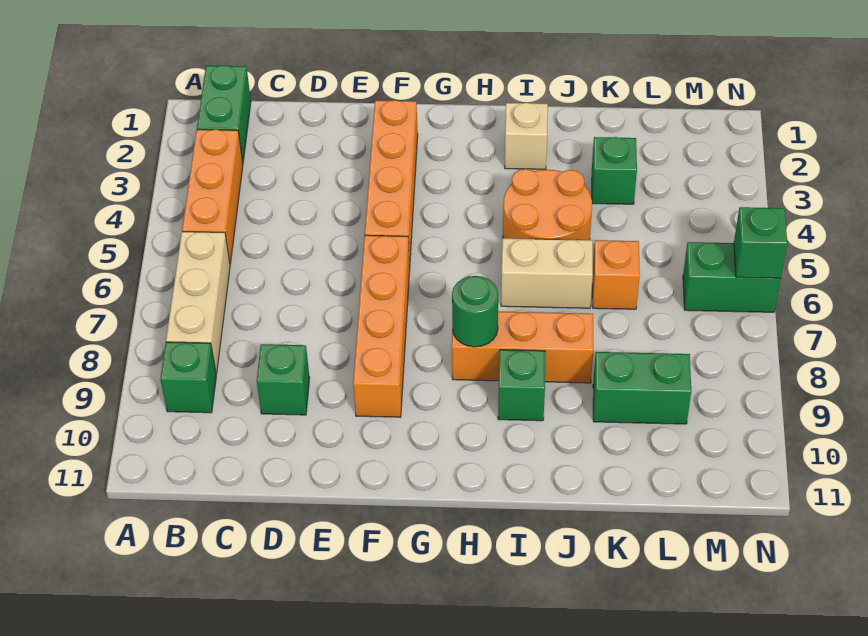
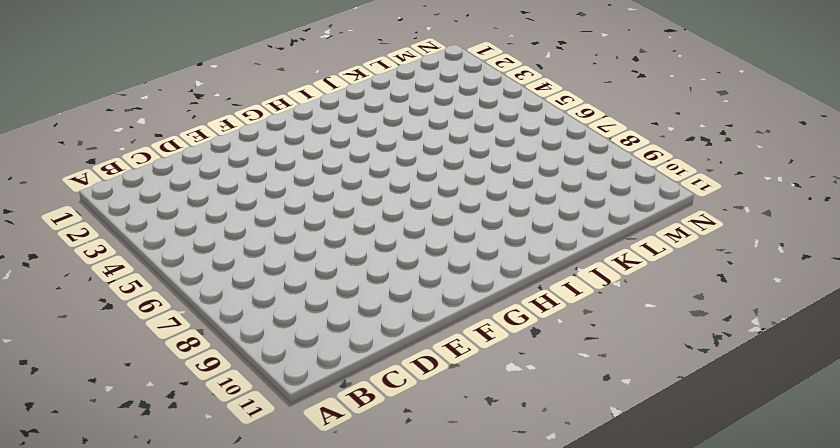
none -> green brick B1:B2 level 1
none -> orange brick B3:B5 level 1
none -> tan brick B6:B8 level 1

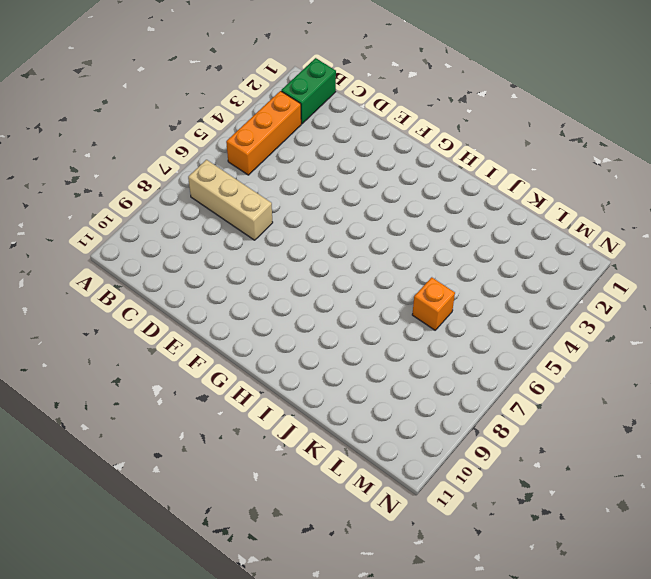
tan brick B7:D7 level 1 -> tan brick B6:B8 level 1
none -> green brick B9 level 1
none -> green brick D9 level 1
none -> orange brick F2:F5 level 1

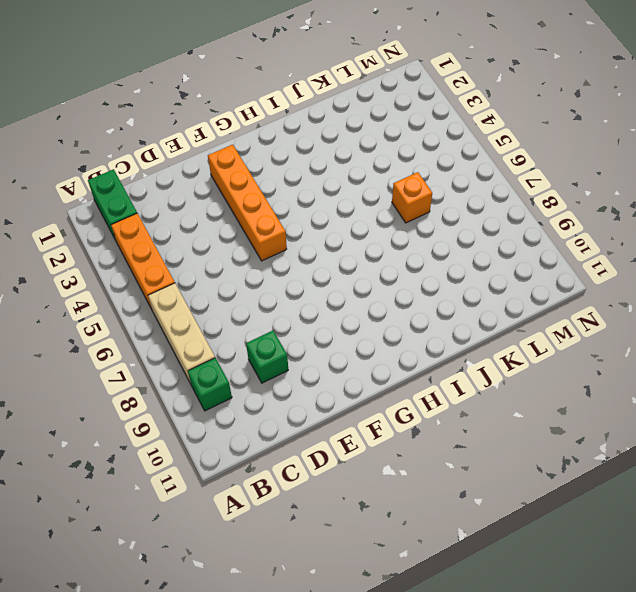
none -> orange brick F6:F9 level 1
none -> orange brick H8:J8 level 1
none -> tan brick I2 level 1

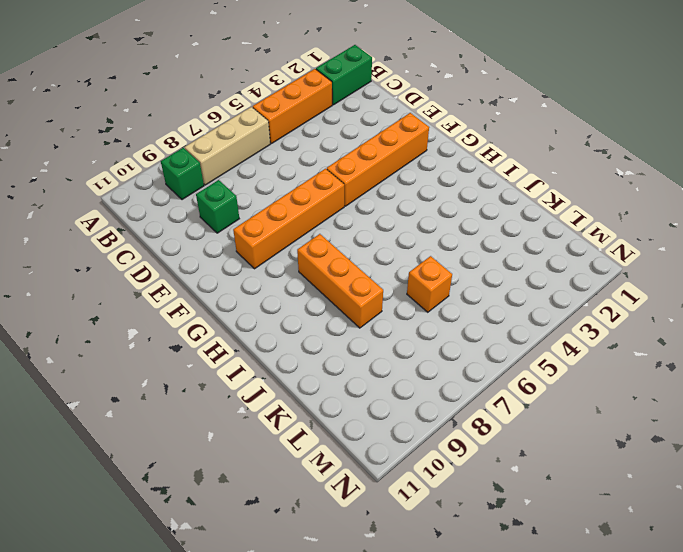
none -> tan brick I2 level 1
none -> orange round brick I4:J5 level 1
none -> tan brick I6:J6 level 1

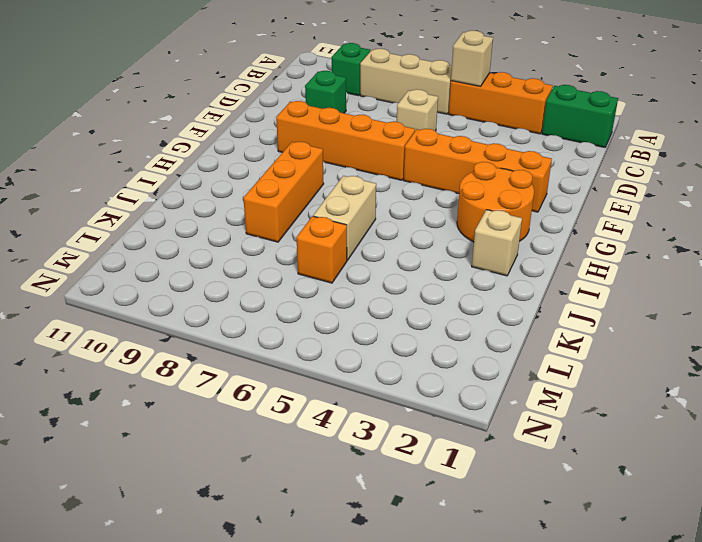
tan brick B5 level 2 -> none
tan brick D6 level 1 -> none
orange round brick G2:H3 level 1 -> orange round brick I4:J5 level 1
none -> green brick I9 level 1
none -> green brick K3 level 1
none -> green brick K9:L9 level 1

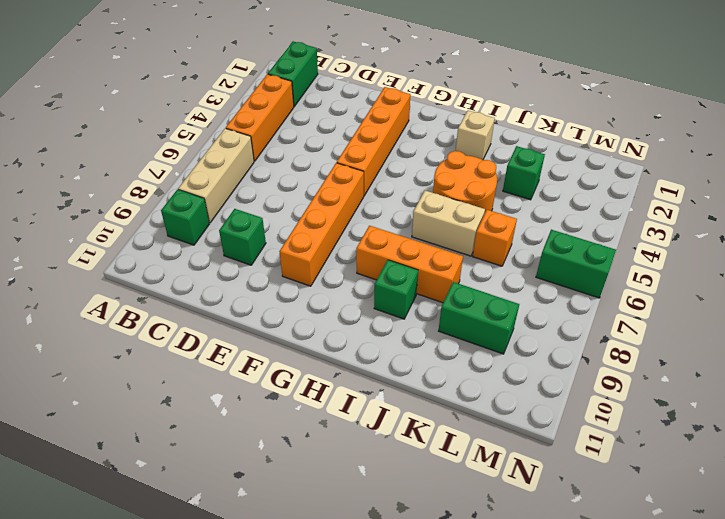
none -> green round brick H8 level 2
none -> green brick N6 level 2

